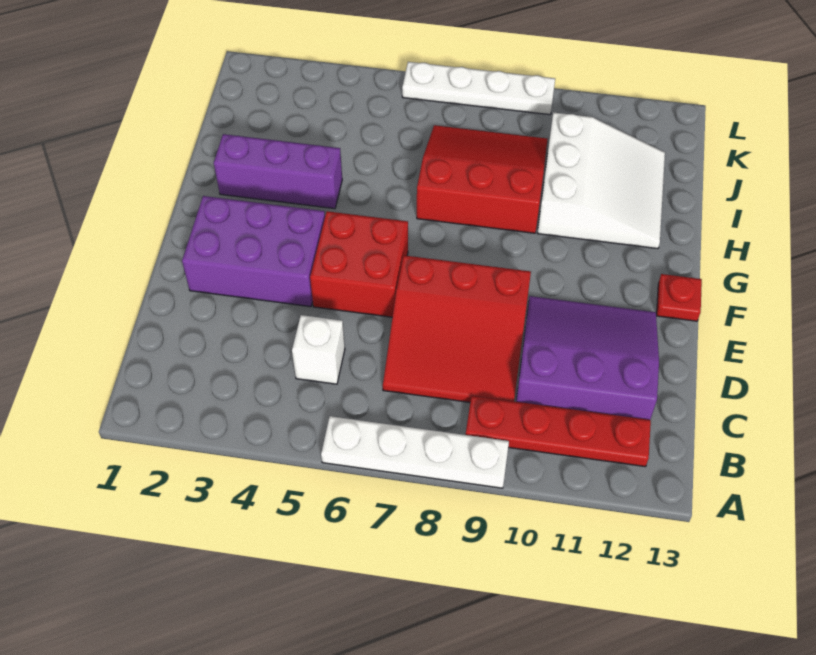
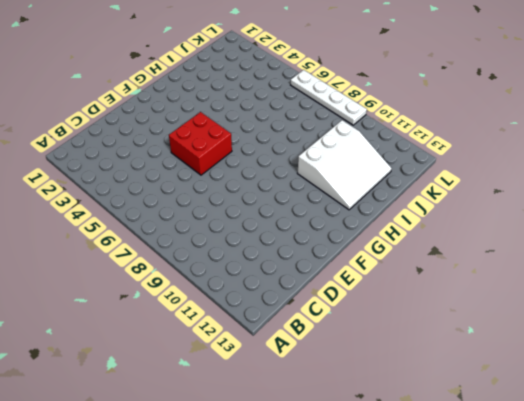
none -> white plate A6:A9 level 1
none -> red plate B9:B12 level 1
none -> white brick C5 level 1

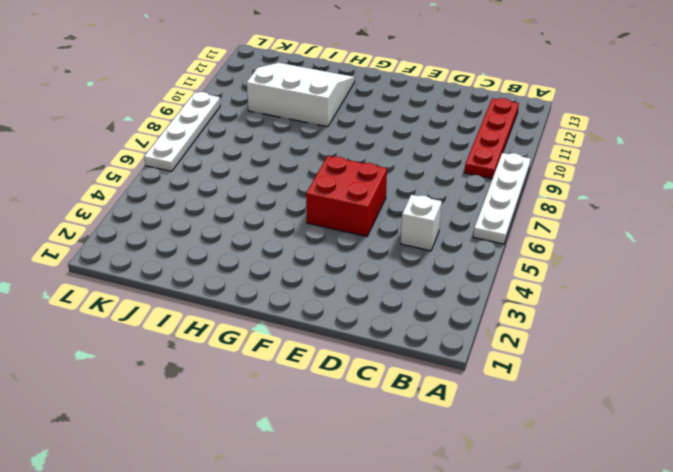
none -> red slope C7:E9 level 1 top E
none -> purple slope C10:E12 level 1 top C
none -> purple brick E2:F4 level 1

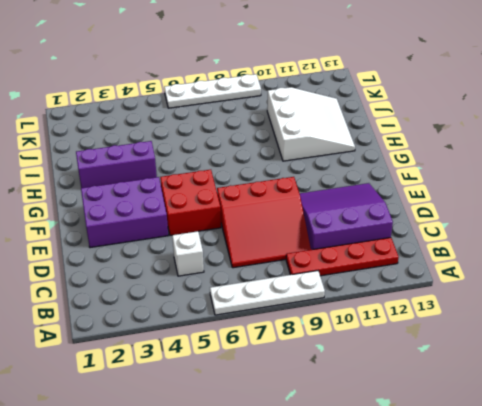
none -> red plate F13 level 1
none -> red slope H7:J9 level 1 top H

